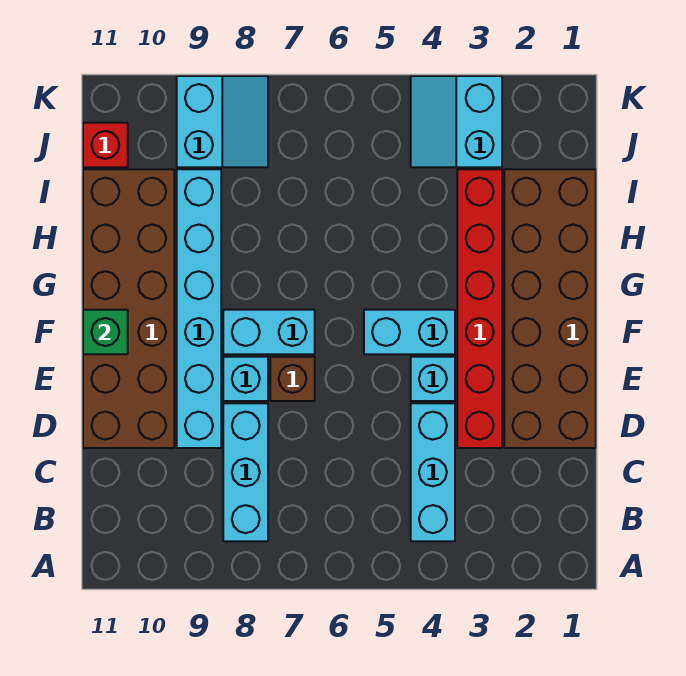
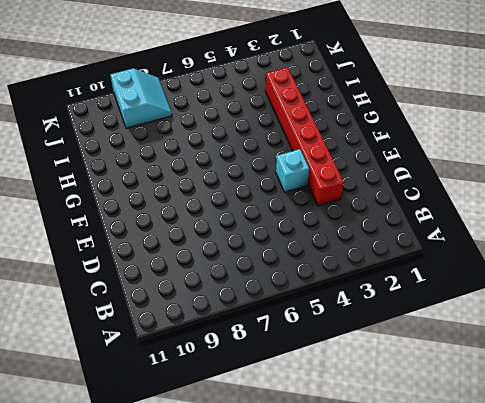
none -> cyan brick B4:D4 level 1
none -> cyan brick B8:D8 level 1
none -> brown brick D1:I2 level 1

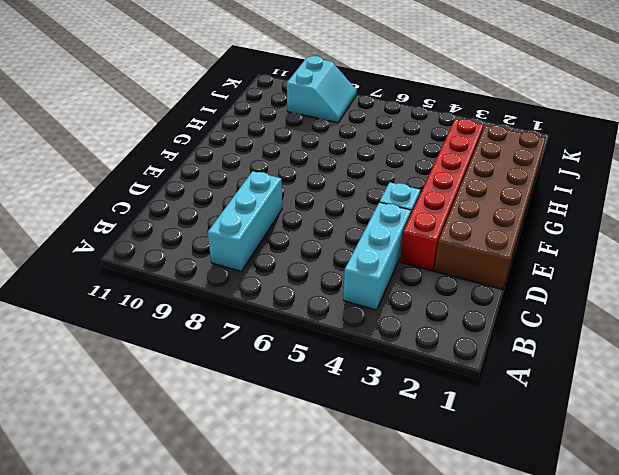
none -> cyan brick D9:I9 level 1
none -> brown brick D10:I11 level 1
none -> brown brick E7 level 1

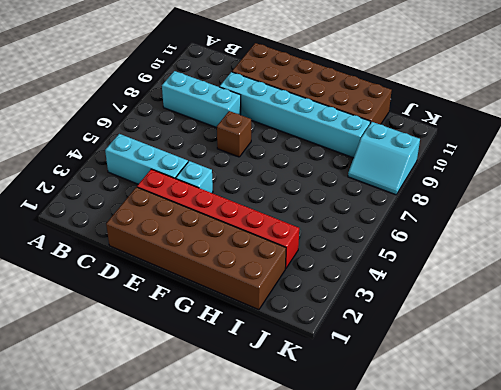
none -> cyan brick E8 level 1
none -> cyan brick F4:F5 level 1
none -> cyan brick F7:F8 level 1

